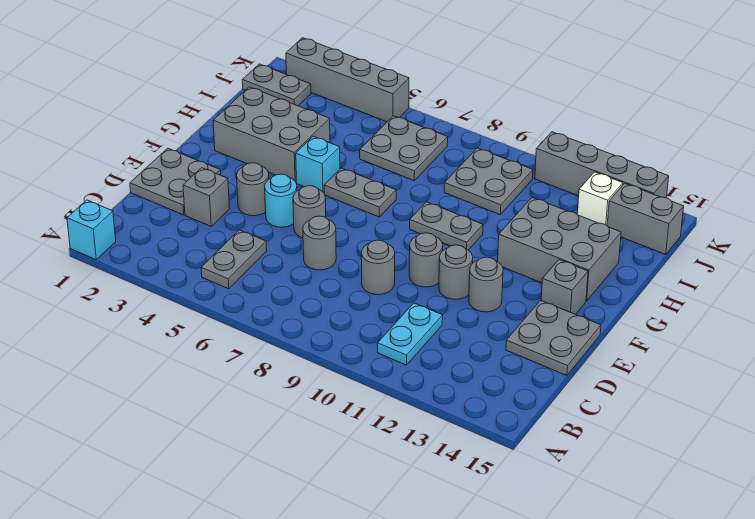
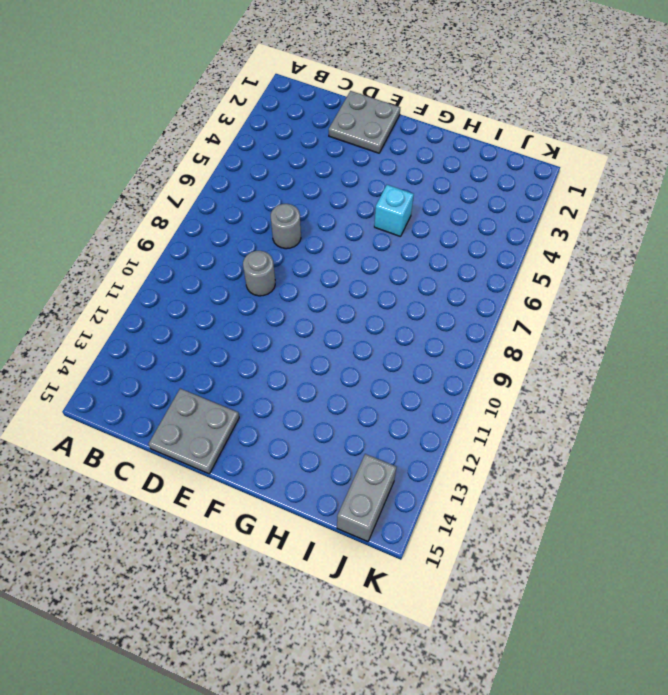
none -> cyan brick A1 level 1
none -> grey plate B5:C5 level 1
none -> cyan plate B11:C11 level 1

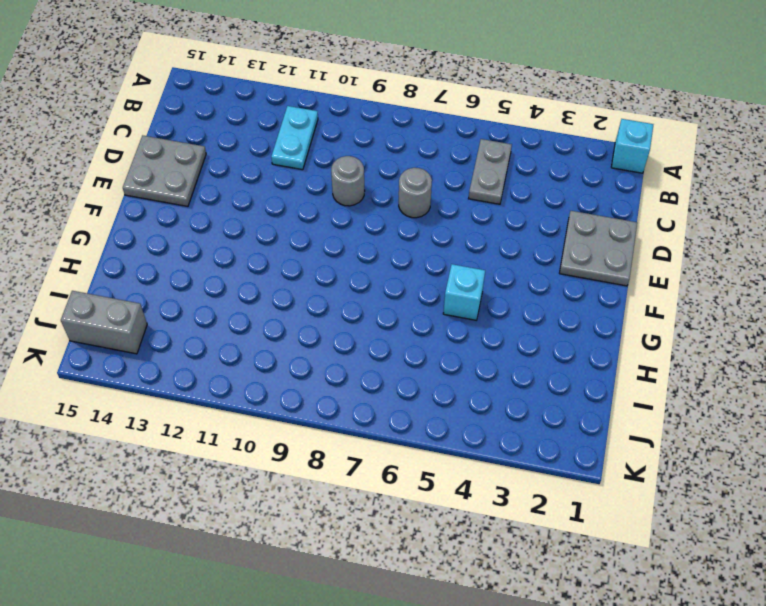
none -> grey brick D3 level 1
none -> grey round brick E4 level 1
none -> cyan round brick E5 level 1

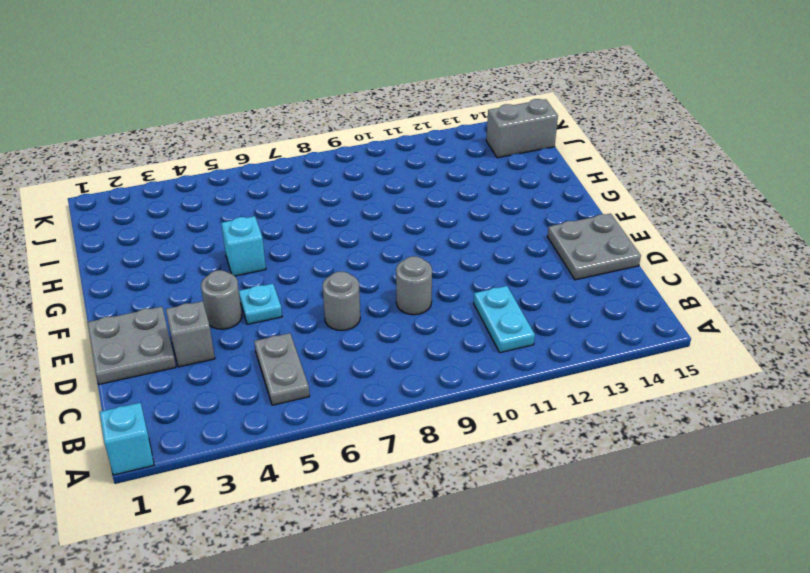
cyan plate E5 level 1 -> cyan round brick E5 level 1
none -> grey round brick E6 level 1
none -> grey round brick E10 level 1
none -> grey round brick E11 level 1

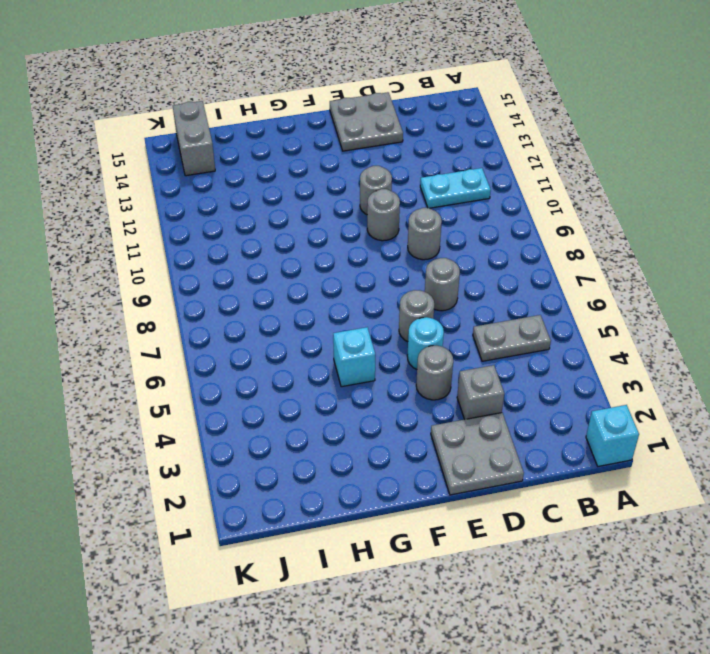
none -> grey round brick E12 level 1
none -> grey brick F14 level 1
none -> grey brick G2:H4 level 1

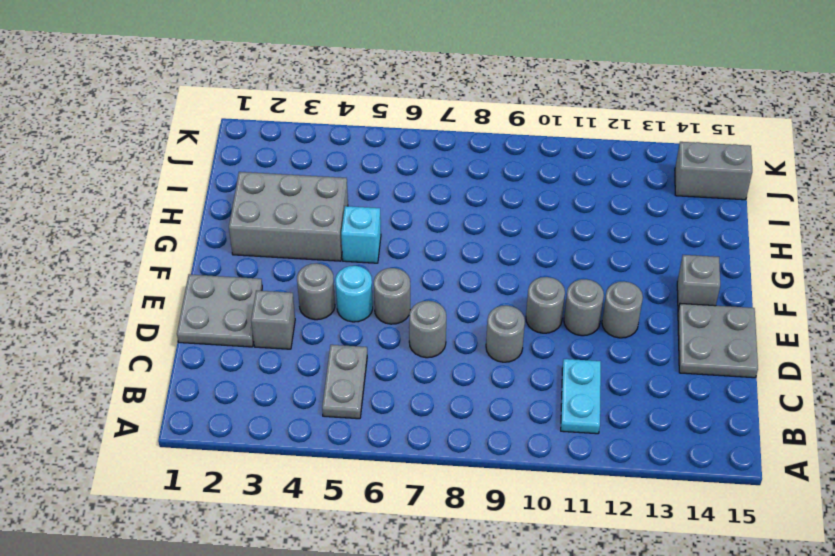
none -> cyan brick A1 level 1
none -> grey plate G6:G7 level 1
none -> grey plate G9:G10 level 1

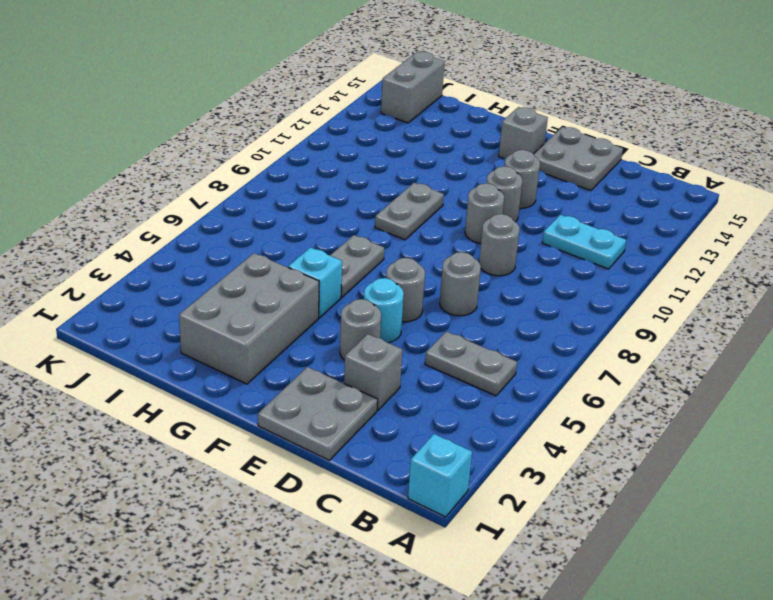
none -> grey brick G12:H14 level 1
none -> grey plate I6:J7 level 1
none -> grey plate I9:J10 level 1

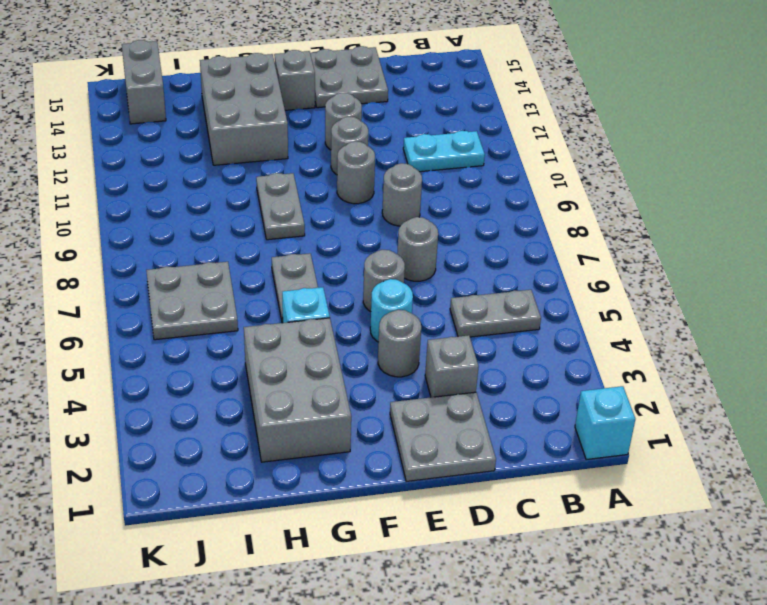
none -> grey plate I9:J10 level 1
none -> grey plate J1:J2 level 1
none -> white brick J13 level 1

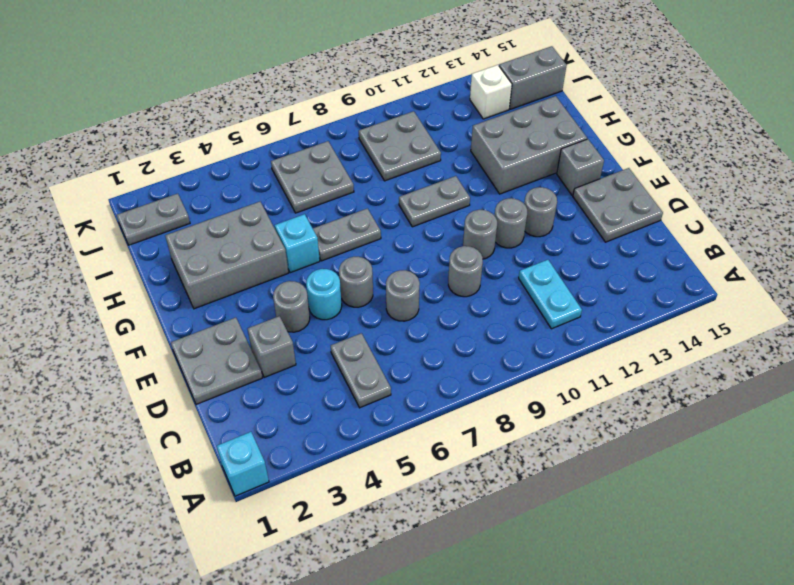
none -> grey brick K2:K5 level 1
none -> grey brick K11:K14 level 1

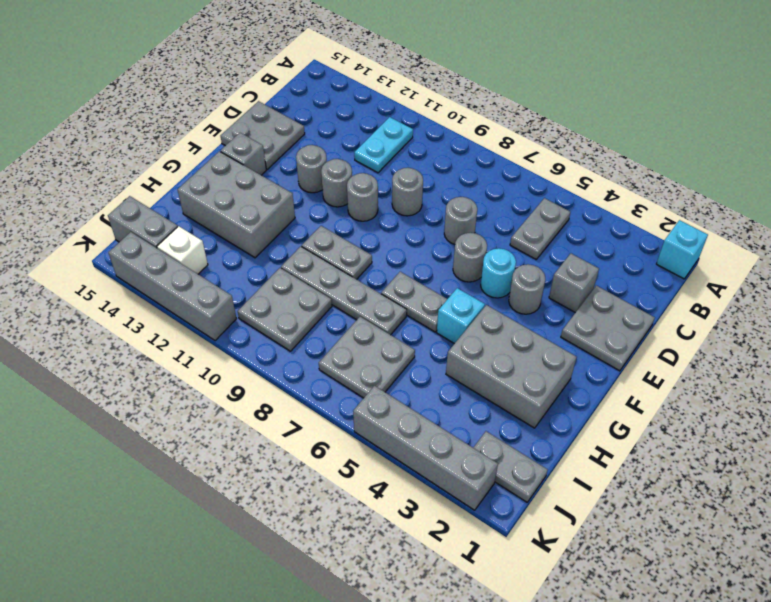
grey plate H7:H10 level 1 -> none

